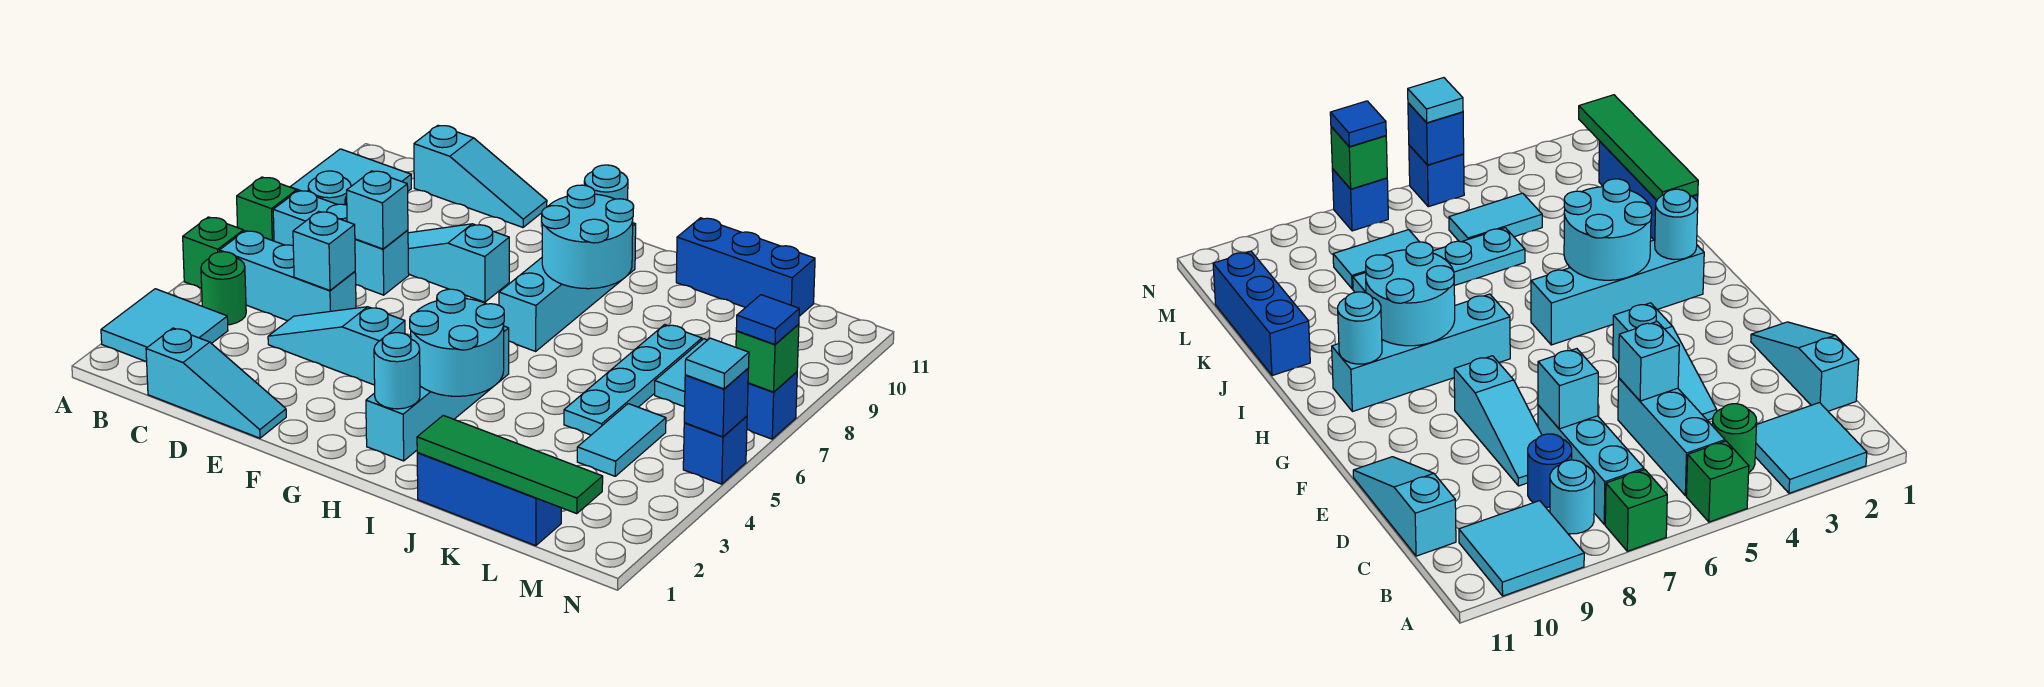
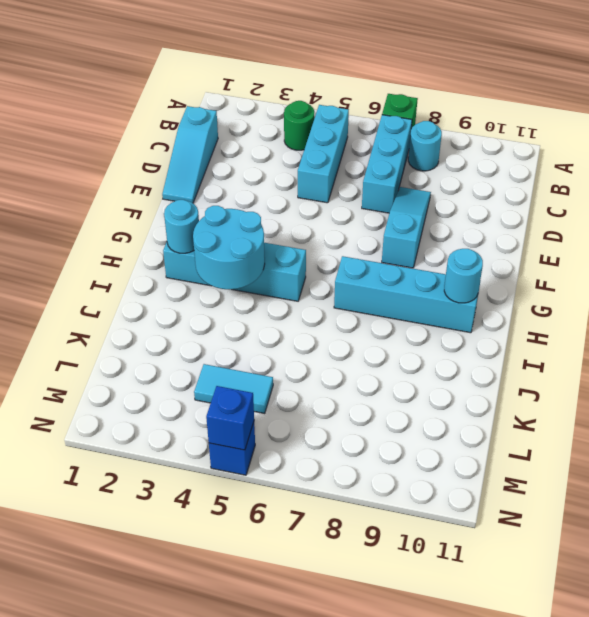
none -> cyan tile A2:B3 level 1
none -> green brick A5 level 1
none -> cyan tile A9:B10 level 1
none -> blue round brick C8 level 1

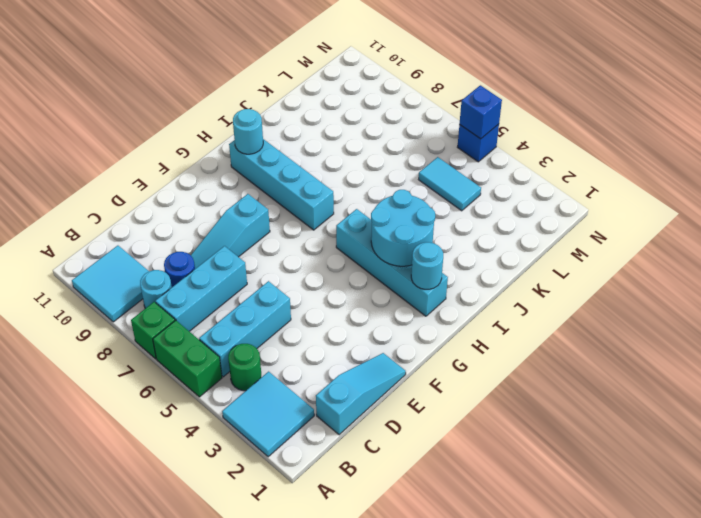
green brick A5:A6 level 1 -> green brick A5 level 1
none -> cyan slope C11:E11 level 1 top C
none -> cyan slope D4:F4 level 1 top F
none -> blue brick J1:L1 level 1
none -> blue brick J11:L11 level 1

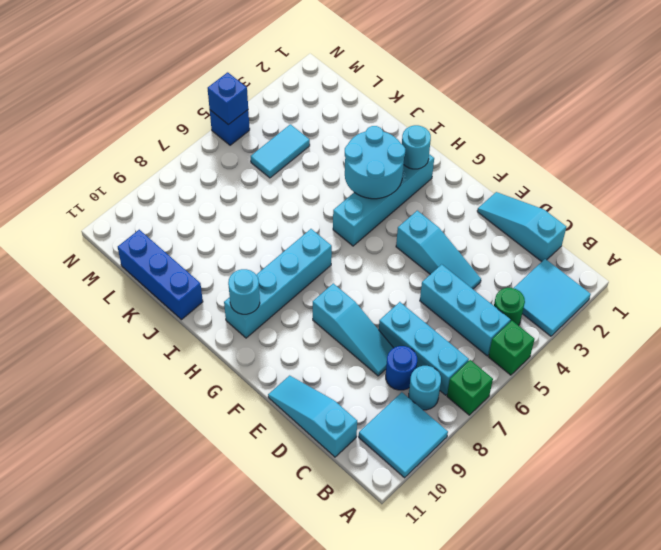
none -> blue brick J1:L1 level 1
none -> cyan plate K5:K8 level 1
none -> cyan tile L7:L8 level 1
none -> blue brick N7 level 1

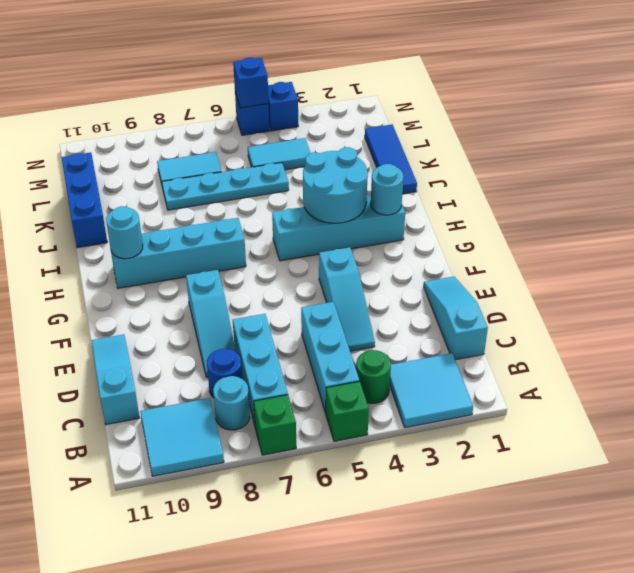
blue tile J1:L1 level 1 -> blue brick J1:L1 level 1
blue brick N4 level 1 -> blue brick N7 level 1
none -> cyan brick D5 level 2
none -> cyan brick D7 level 2
none -> cyan round brick H8:I9 level 2
none -> green tile J1:M1 level 2

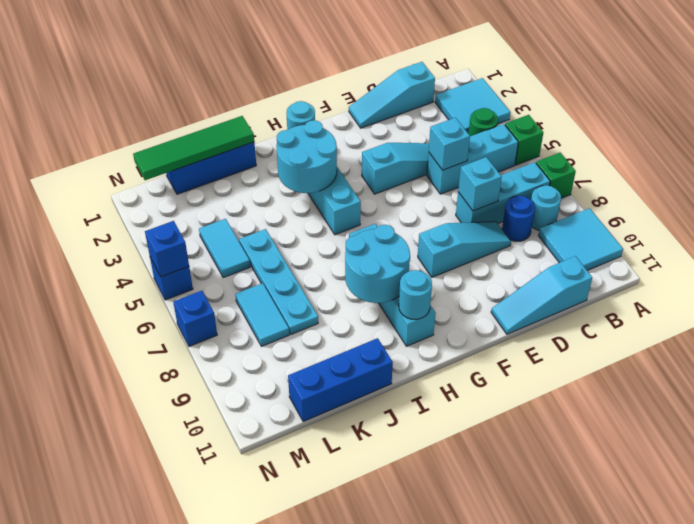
none -> green brick N7 level 2
none -> cyan tile N5 level 3
none -> blue tile N7 level 3

